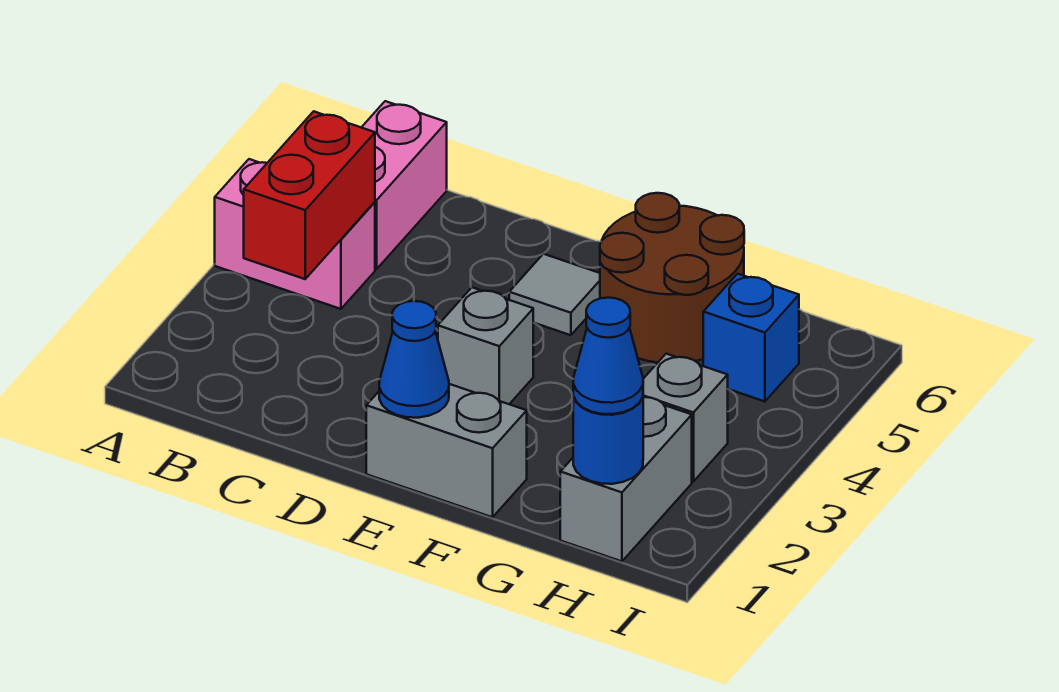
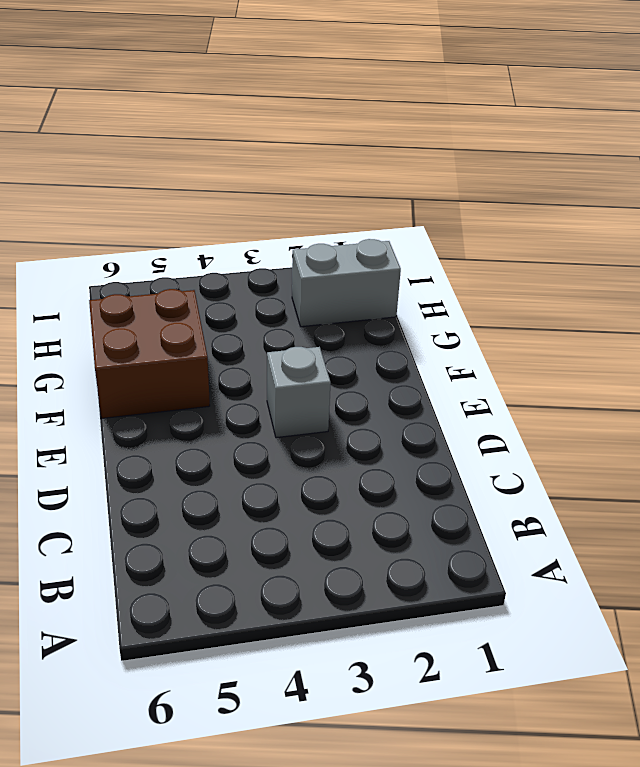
brown brick F5:G6 level 1 -> brown round brick F5:G6 level 1
none -> pink brick A4:B4 level 1
none -> pink brick B5:B6 level 1
none -> grey brick E1:F1 level 1

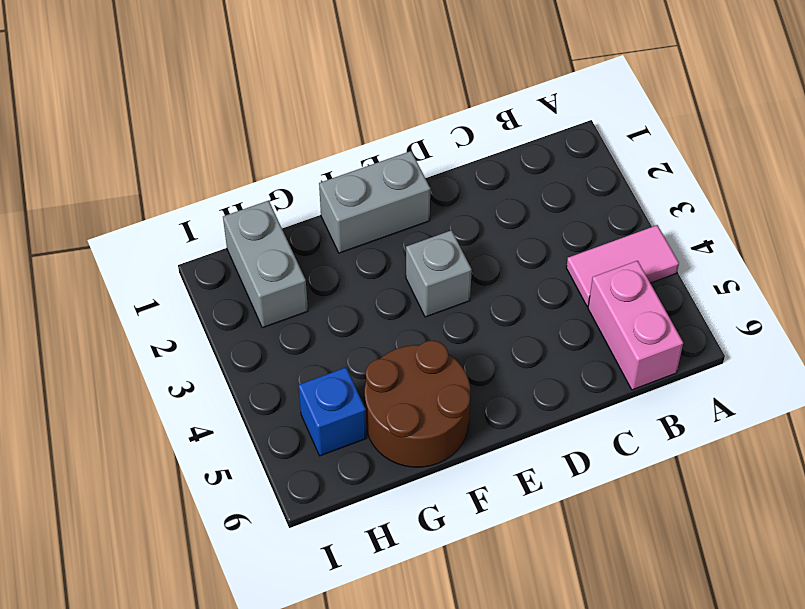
pink tile A4:B4 level 1 -> pink brick A4:B4 level 1
none -> grey tile E5 level 1
none -> grey brick H3 level 1
none -> red brick B3:B4 level 2

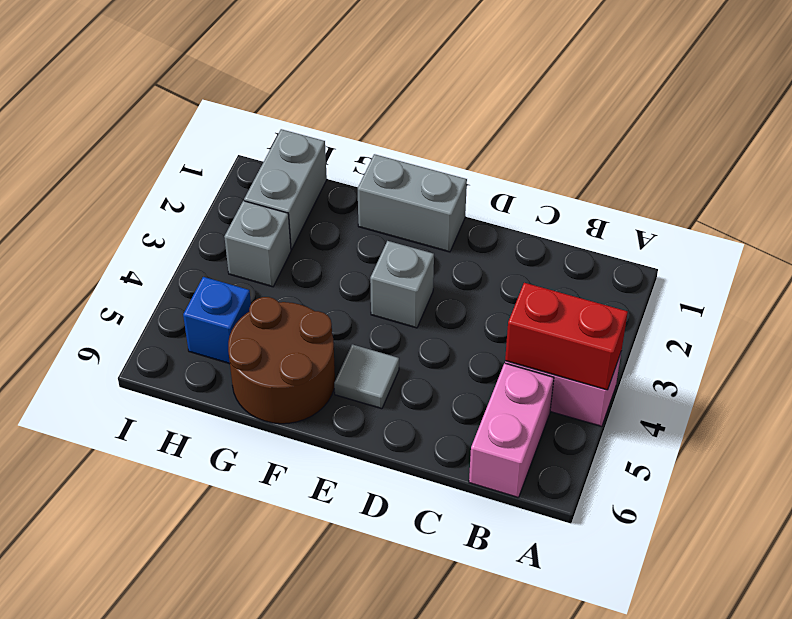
red brick A4:B4 level 2 -> red brick B3:B4 level 2
none -> blue cone E1 level 2
none -> blue round brick H1 level 2
none -> blue cone H1 level 3

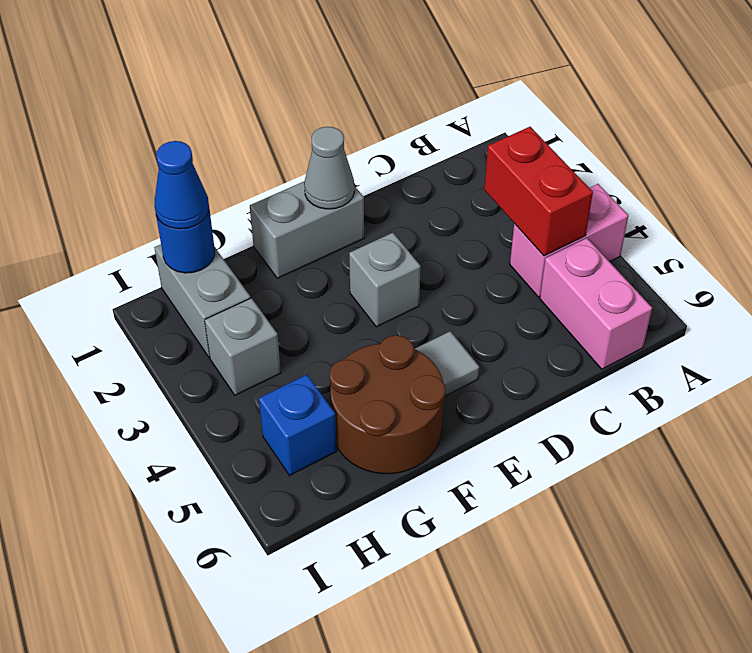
grey cone E1 level 2 -> blue cone E1 level 2

